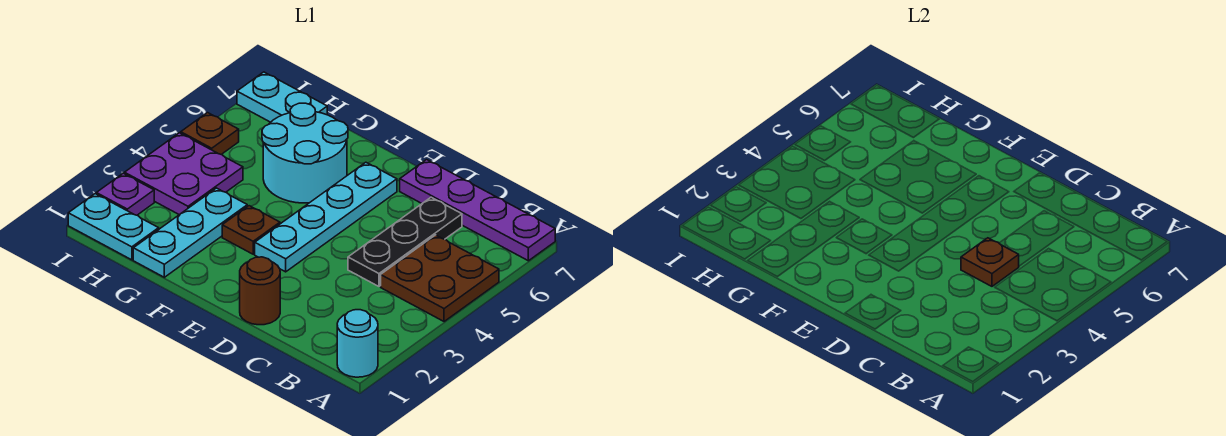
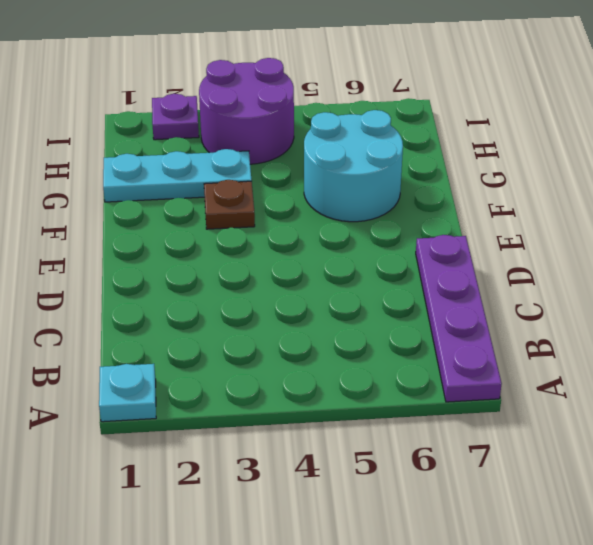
cyan plate A1 level 1 -> cyan round brick A1 level 1
purple round brick H3:I4 level 1 -> purple plate H3:I4 level 1
none -> brown plate A4:B5 level 1
none -> black plate C4:C6 level 1
none -> brown round brick D1 level 1

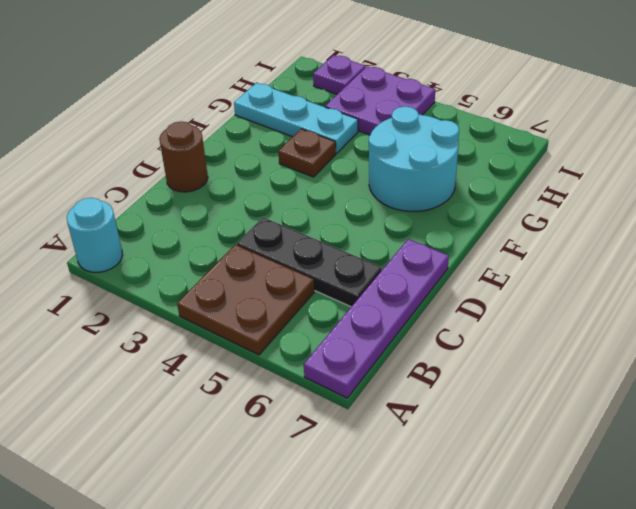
none -> cyan plate E3:E6 level 1
none -> cyan plate H1:I1 level 1
none -> cyan plate H7:I7 level 1

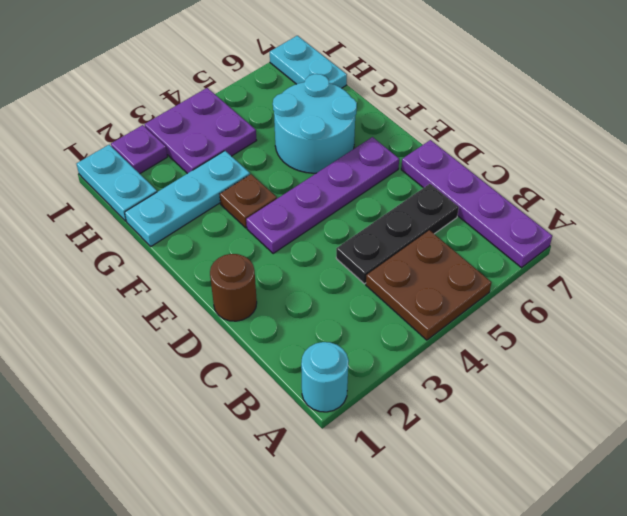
purple plate E3:E6 level 1 -> cyan plate E3:E6 level 1
none -> brown plate I5 level 1
none -> brown plate C4 level 2

